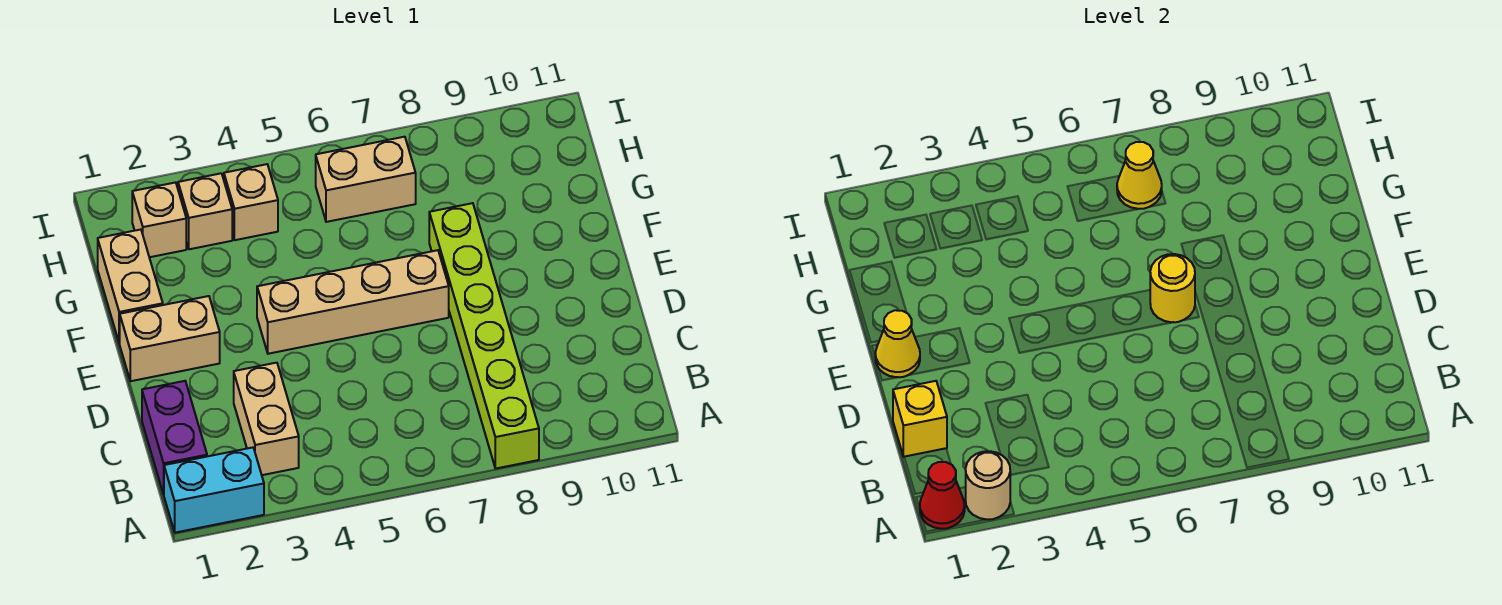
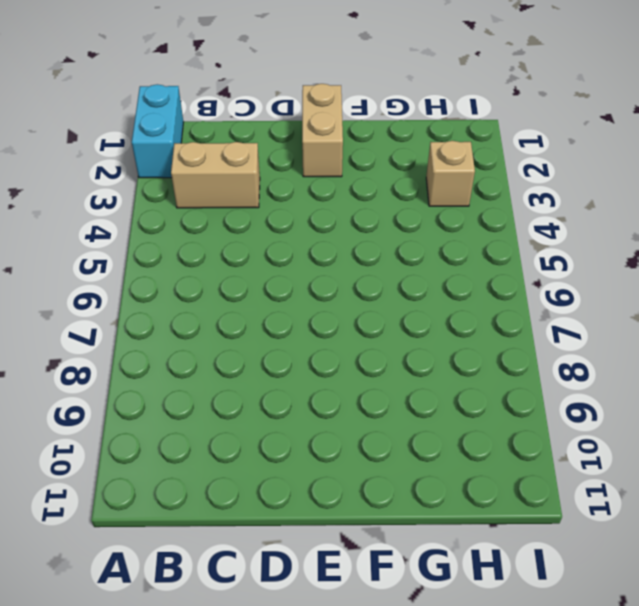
none -> lime brick A8:F8 level 1
none -> purple brick B1:C1 level 1
none -> tan brick E4:E7 level 1

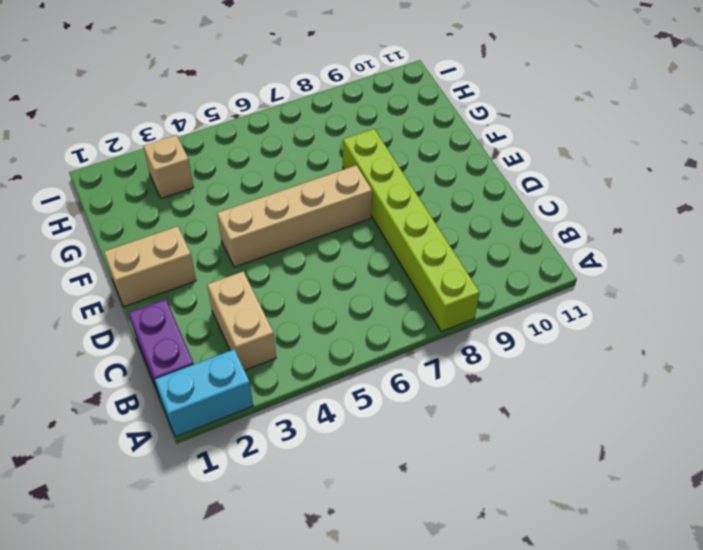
none -> tan brick F1:G1 level 1
none -> tan brick H2 level 1
none -> tan brick H4 level 1

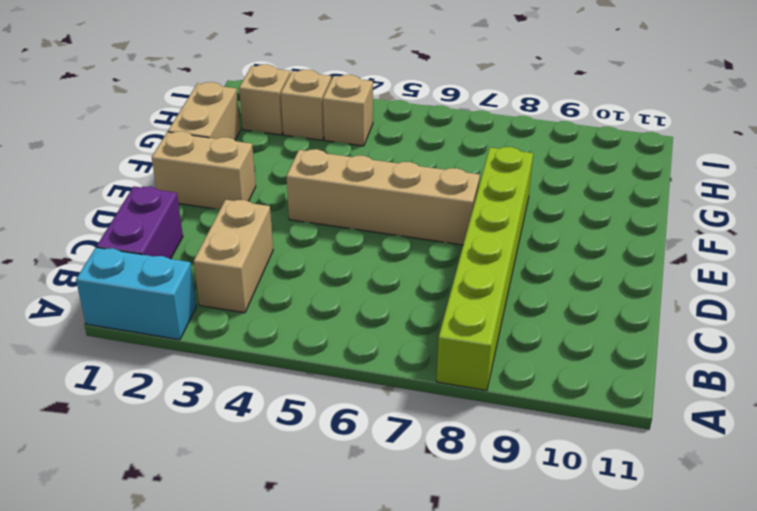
none -> tan brick H6:H7 level 1
none -> red cone A1 level 2
none -> tan round brick A2 level 2

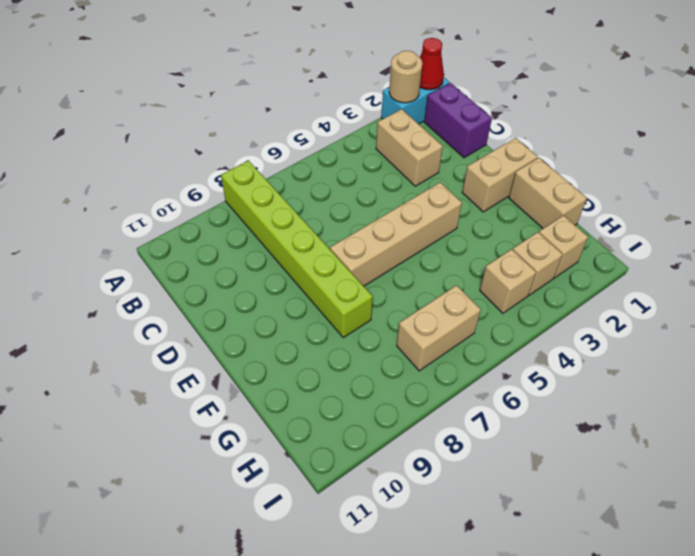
none -> yellow brick C1 level 2
none -> yellow cone E1 level 2
none -> yellow round brick E7 level 2

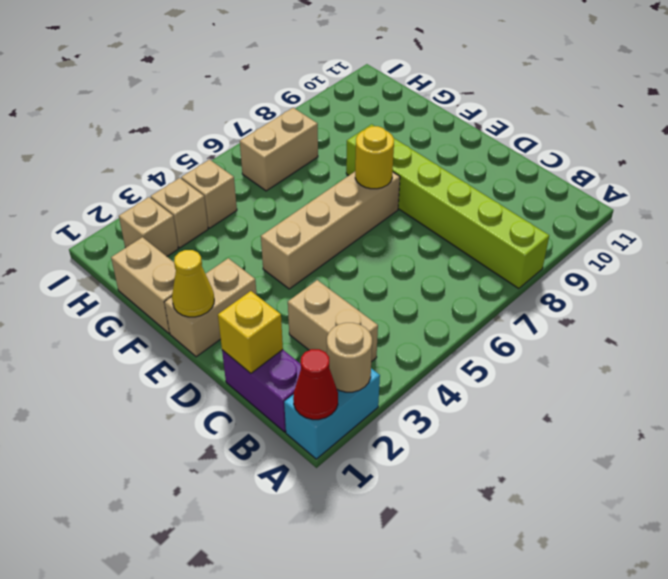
none -> yellow cone H7 level 2

